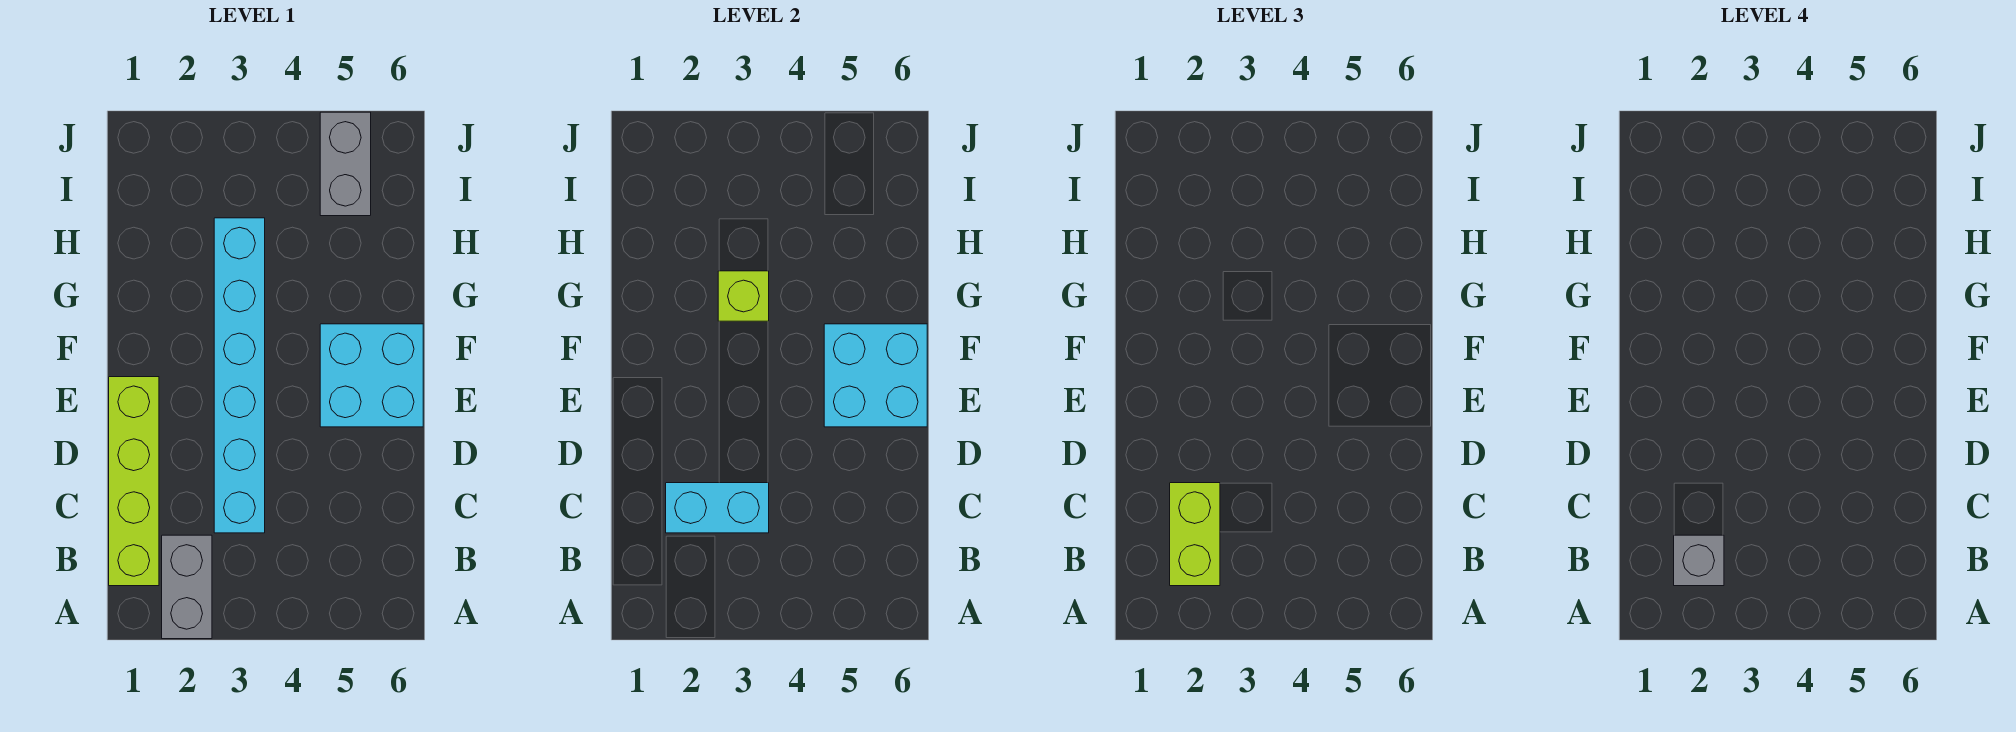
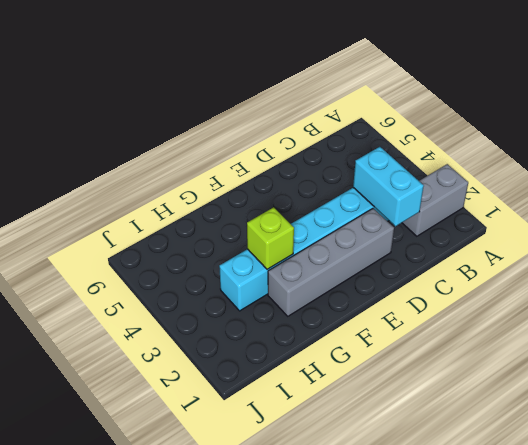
grey brick D2:G2 level 1 -> none
none -> lime brick B1:E1 level 1
none -> cyan brick E5:F6 level 1

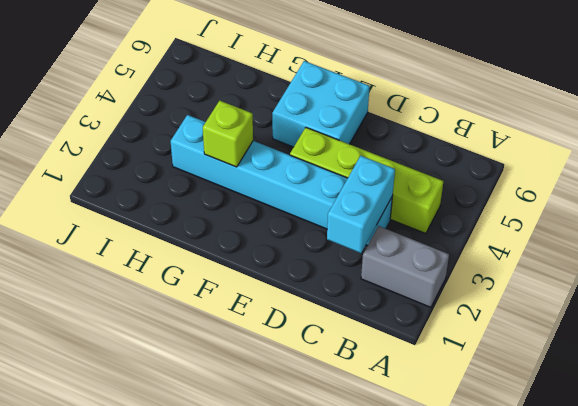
lime brick B4:E4 level 1 -> lime brick B1:E1 level 1
none -> grey brick I5:J5 level 1
none -> cyan brick E5:F6 level 2

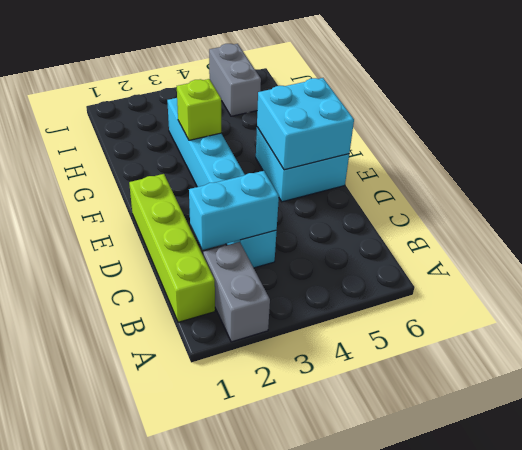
none -> lime brick B2:C2 level 3
none -> grey brick B2 level 4

